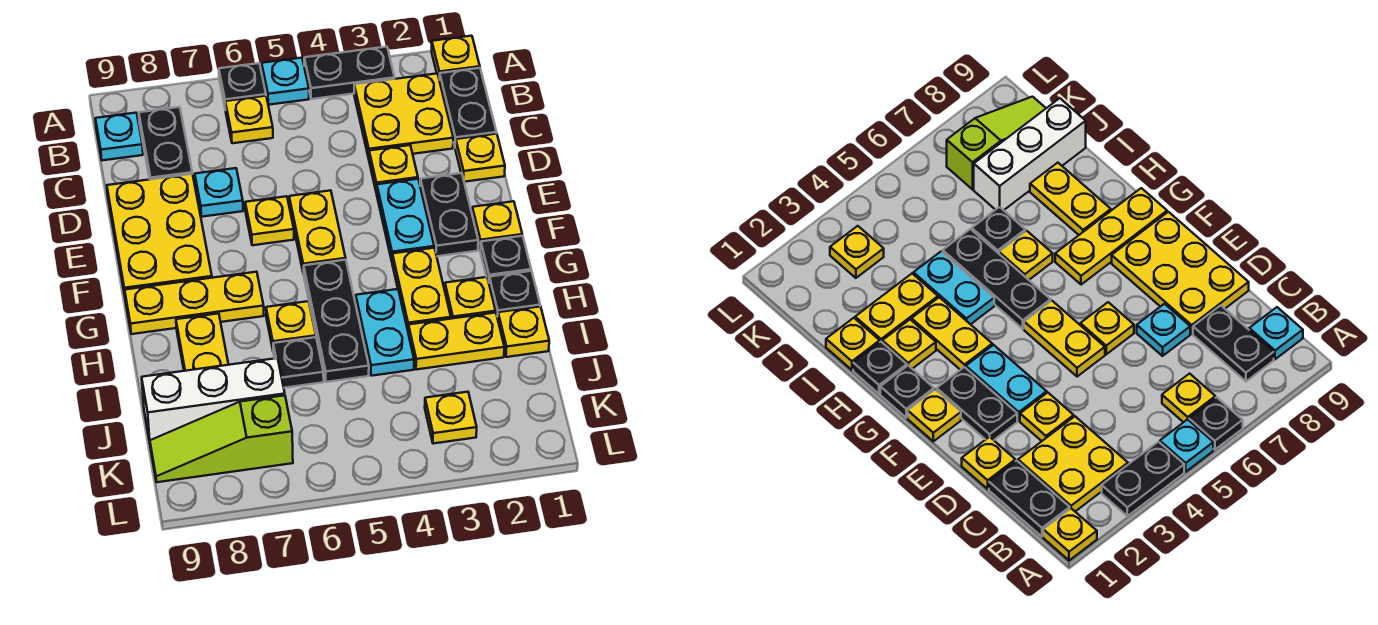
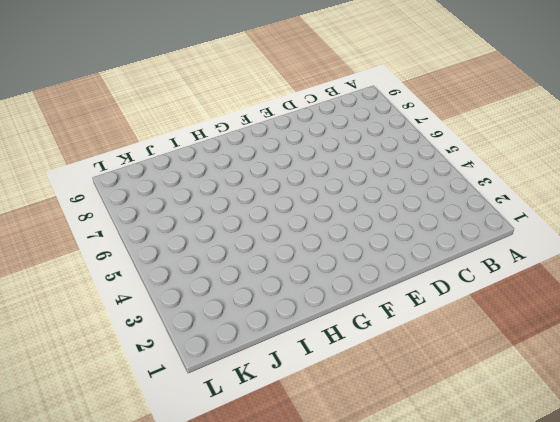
none -> yellow plate A1 level 1
none -> black plate A3:A4 level 1
none -> cyan plate A5 level 1
none -> black plate A6 level 1

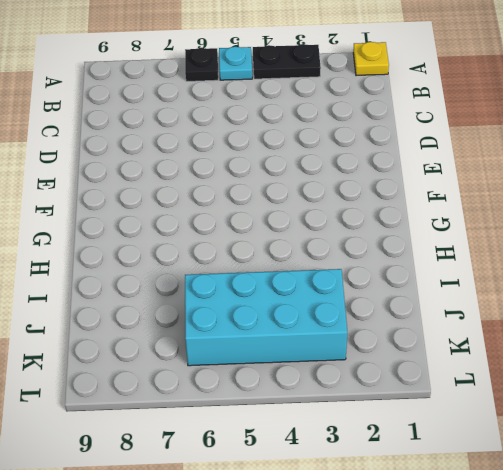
cyan brick J3:K6 level 1 -> yellow plate K3 level 1
none -> black plate B1:C1 level 1
none -> yellow plate B2:C3 level 1
none -> yellow plate B6 level 1
none -> black plate B8:C8 level 1

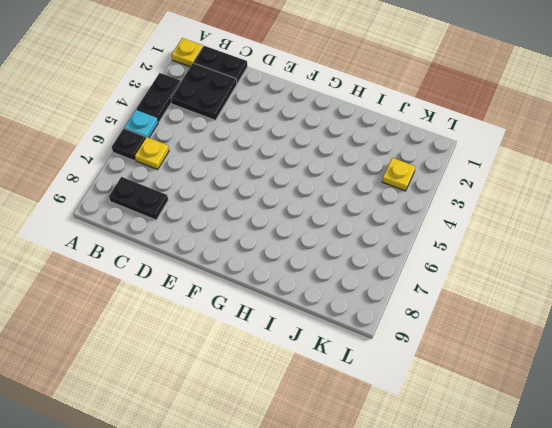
black plate B2:C3 level 1 -> yellow plate B2:C3 level 1
none -> cyan plate B9 level 1
none -> yellow plate D1 level 1
none -> yellow plate D3 level 1
none -> cyan plate D7 level 1

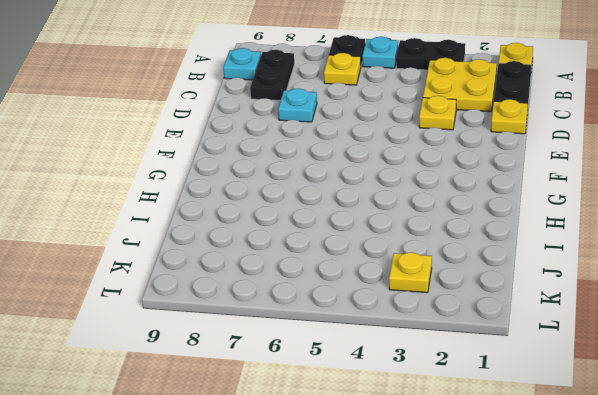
none -> yellow plate D8:F9 level 1
none -> black plate E2:F2 level 1
none -> cyan plate E3:F3 level 1
none -> yellow plate E5:F5 level 1

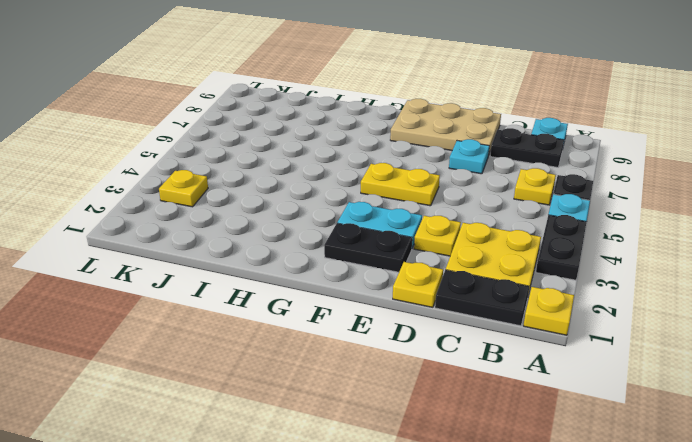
tan plate D8:F9 level 1 -> yellow plate D8:F9 level 1
none -> yellow plate E6 level 1
none -> yellow plate F1 level 1
none -> black plate G1 level 1
none -> yellow plate G3:H3 level 1

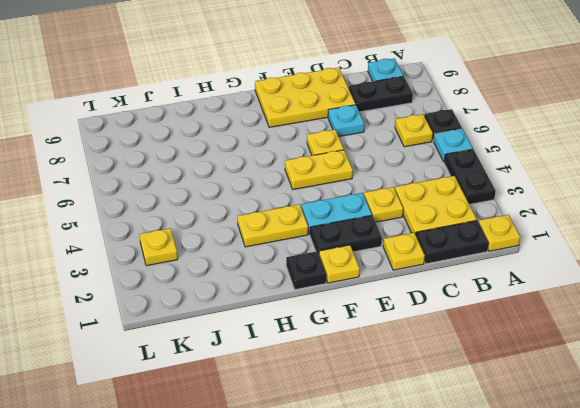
none -> black plate G5:I5 level 1
none -> yellow plate G7:G9 level 1
none -> black plate H1 level 1
none -> yellow plate H2 level 1

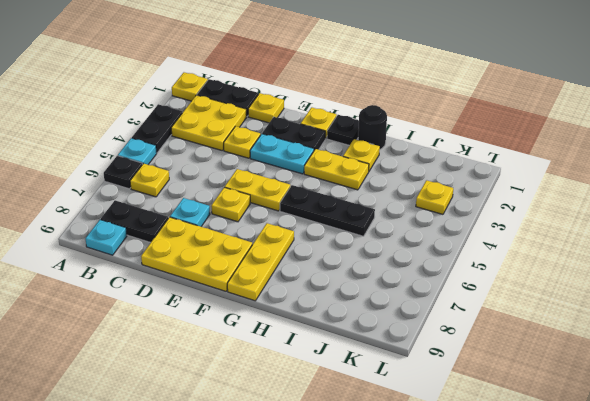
black round brick H1 level 1 -> black plate H1 level 1
none -> cyan plate H4:I4 level 1
none -> yellow plate H6 level 1
none -> yellow plate H8:I8 level 1
none -> yellow plate I1 level 1

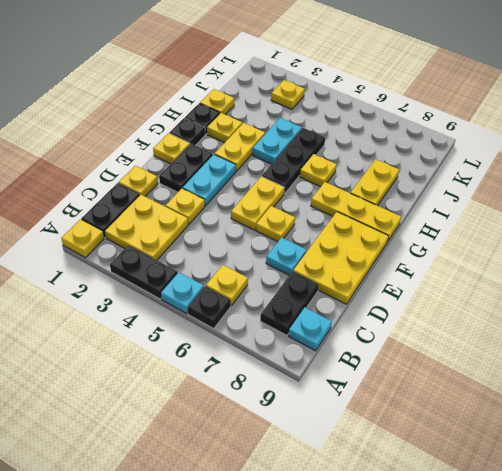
none -> yellow plate I2:I3 level 1
none -> black plate I6 level 1
none -> white brick J7:J9 level 1
none -> lime slope K7:K9 level 1 top 7

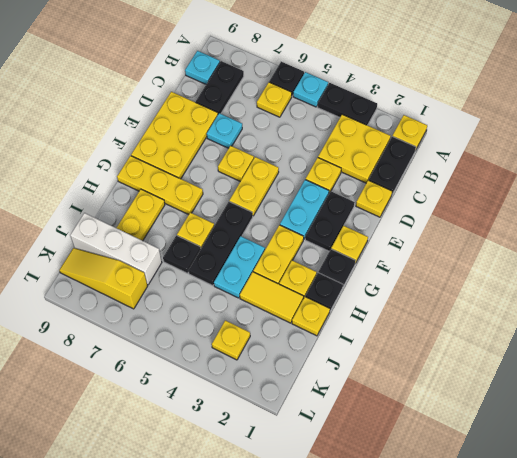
yellow tile I2:I3 level 1 -> yellow plate I2:I3 level 1
yellow slope K7:K9 level 1 top 7 -> lime slope K7:K9 level 1 top 7

